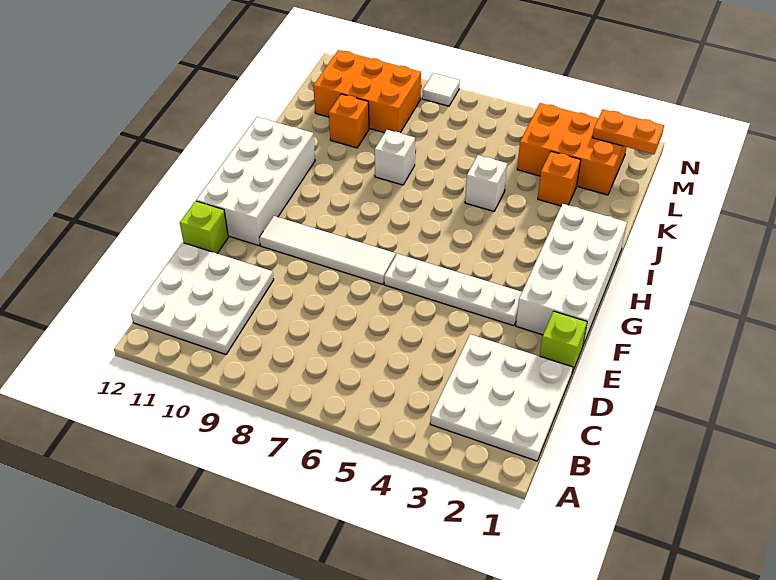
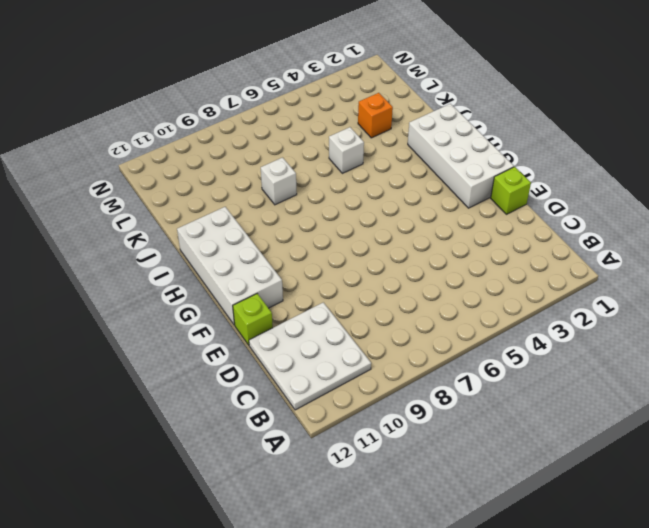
none -> white plate B1:D3 level 1
none -> white plate F3:F6 level 1
none -> white tile F7:F10 level 1

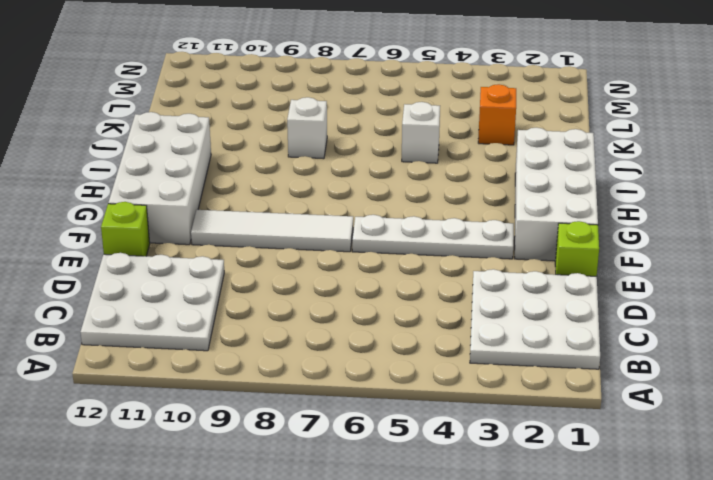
none -> orange brick K10 level 1
none -> orange brick L2:M4 level 1
none -> orange brick L9:M11 level 1

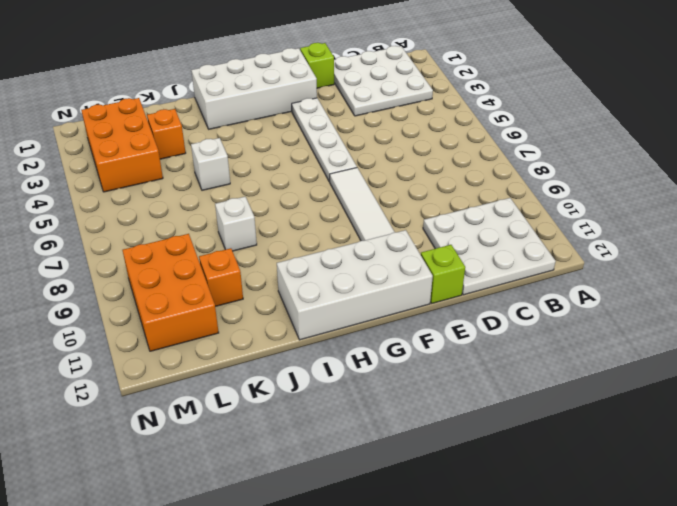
none -> white tile N8 level 1
none -> orange plate M1:M2 level 2

